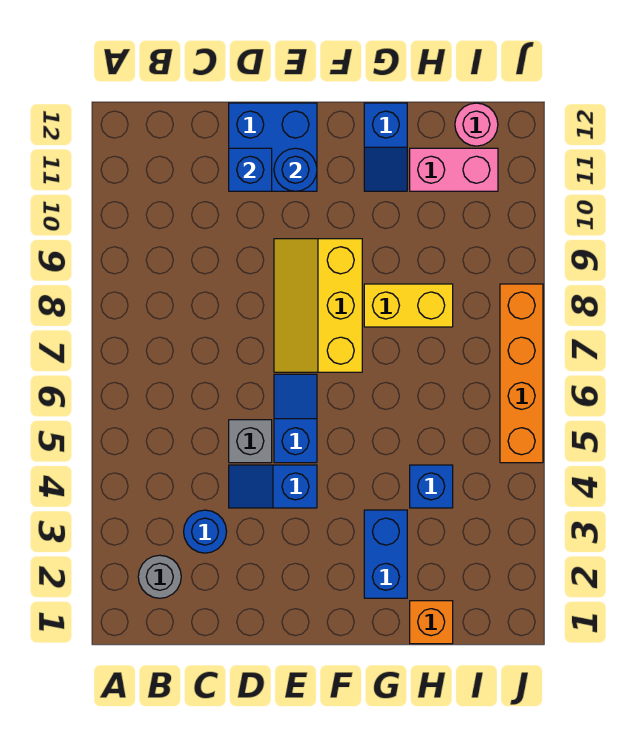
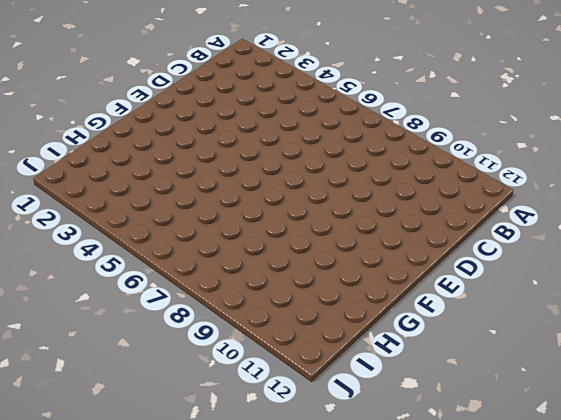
none -> grey round brick B2 level 1
none -> blue round brick C3 level 1
none -> blue slope D4:E4 level 1 top E

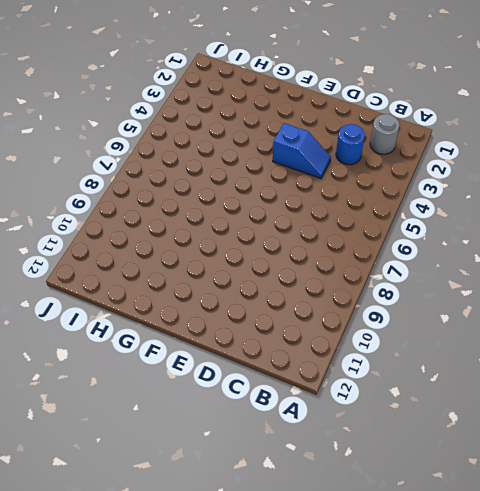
none -> grey brick D5 level 1
none -> blue brick D11:E12 level 1
none -> blue slope E5:E6 level 1 top 5

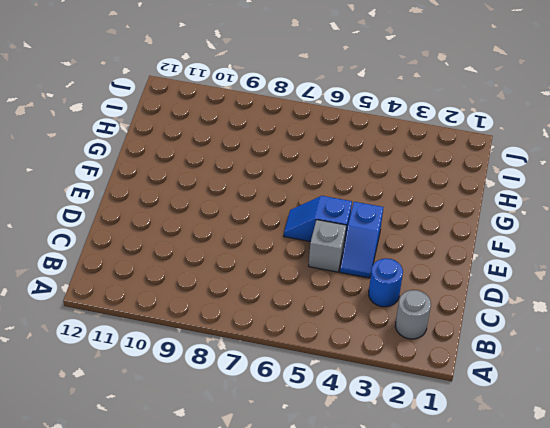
none -> blue brick D11:E12 level 1
none -> yellow slope E7:F9 level 1 top F
none -> blue brick G2:G3 level 1

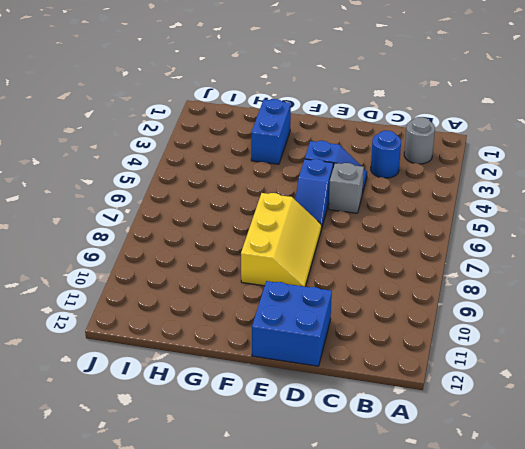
none -> yellow brick G8:H8 level 1
none -> blue slope G11:G12 level 1 top 12
none -> orange brick H1 level 1

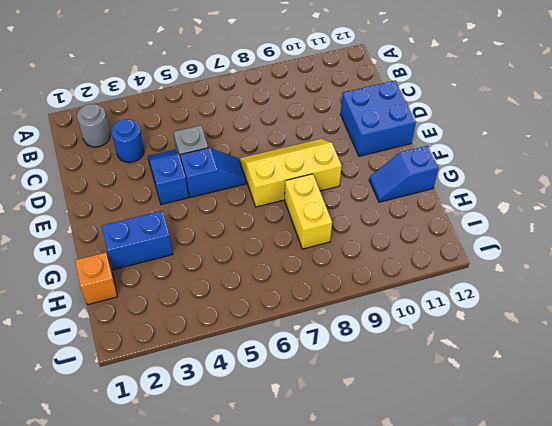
none -> blue brick H4 level 1
none -> pink brick H11:I11 level 1
none -> pink round brick I12 level 1

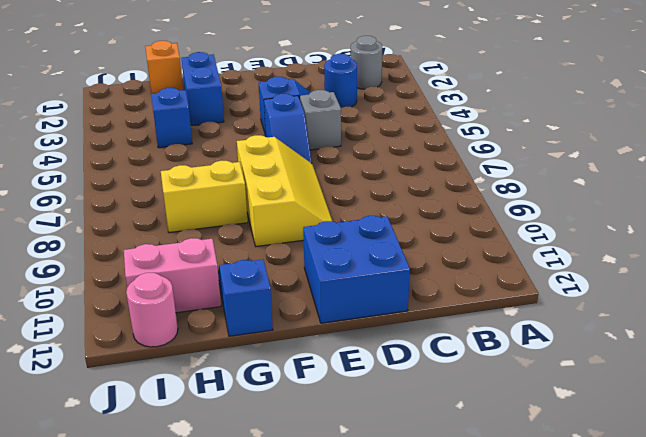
none -> orange brick J5:J8 level 1
none -> blue brick D11 level 2
none -> blue round brick E11 level 2

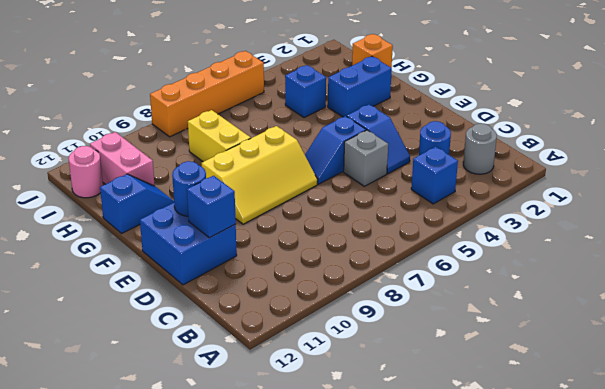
blue brick B4 level 1 -> none

